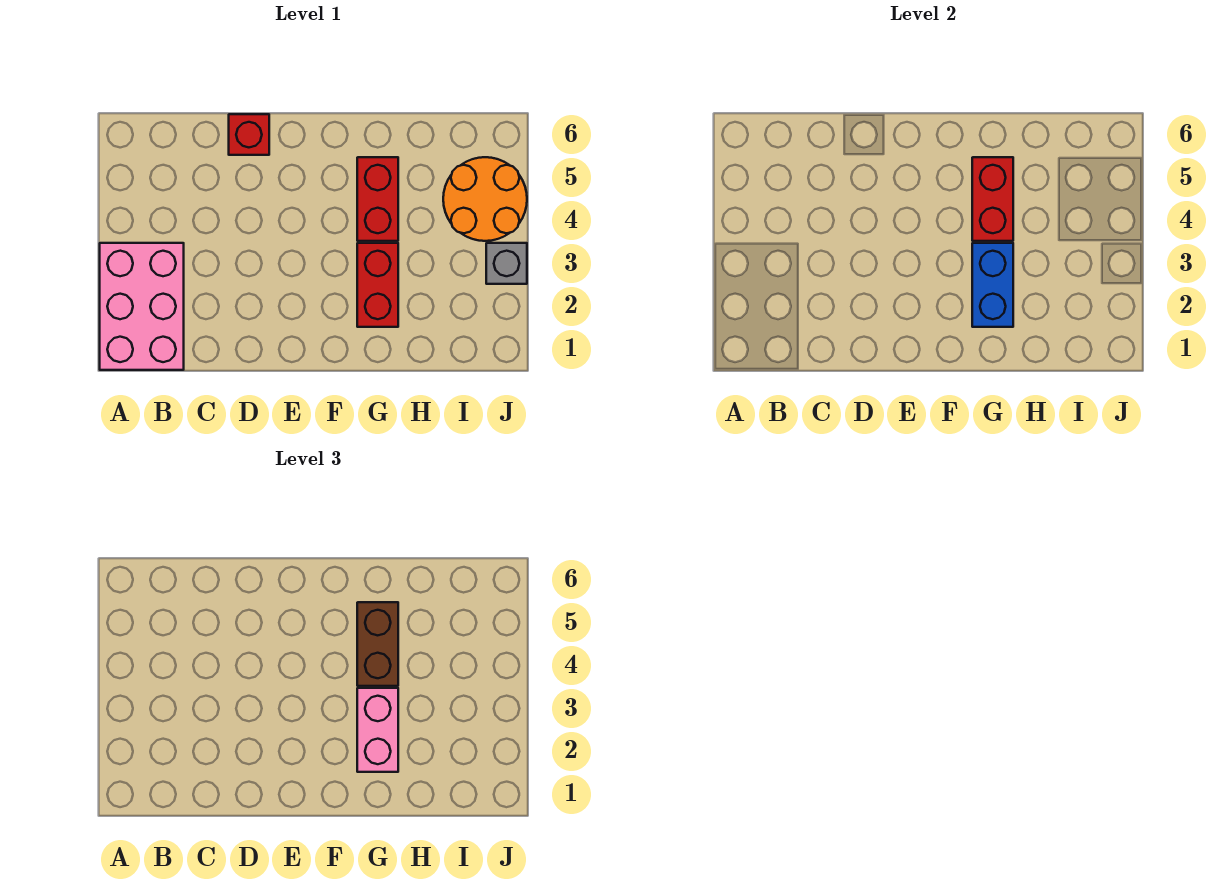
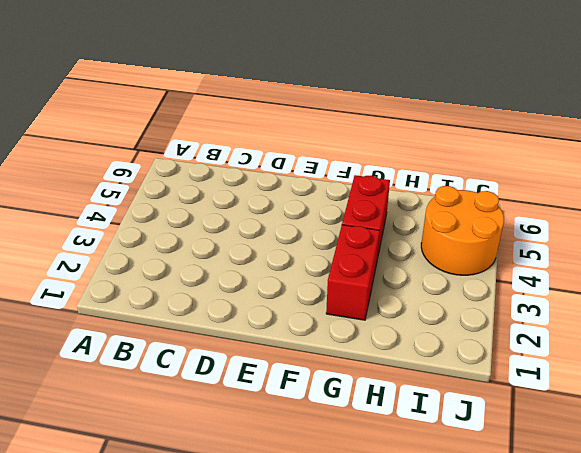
none -> pink brick A1:B3 level 1
none -> red brick D6 level 1

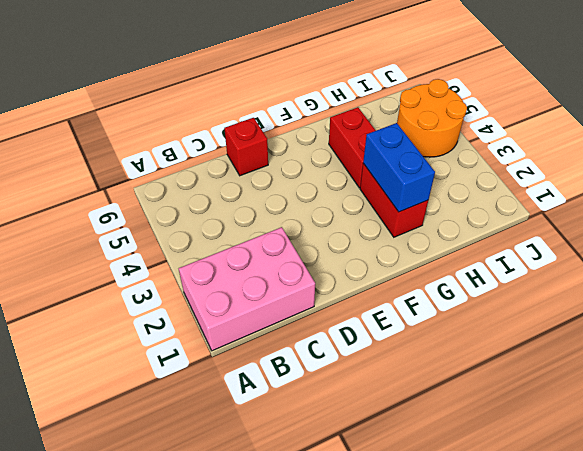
pink brick A1:C2 level 1 -> pink brick A1:B3 level 1
none -> grey brick J3 level 1
none -> red brick G4:G5 level 2

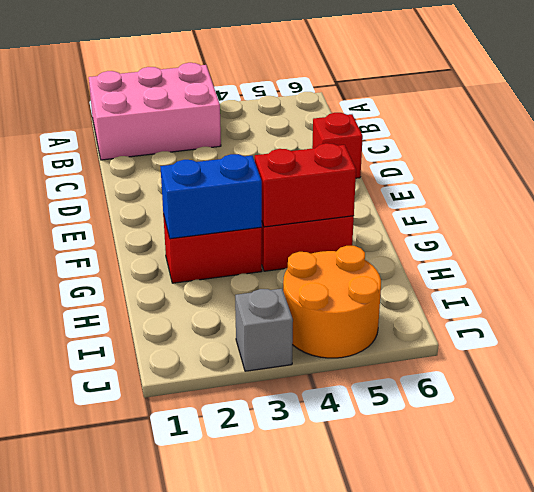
none -> pink brick G2:G3 level 3
none -> brown brick G4:G5 level 3

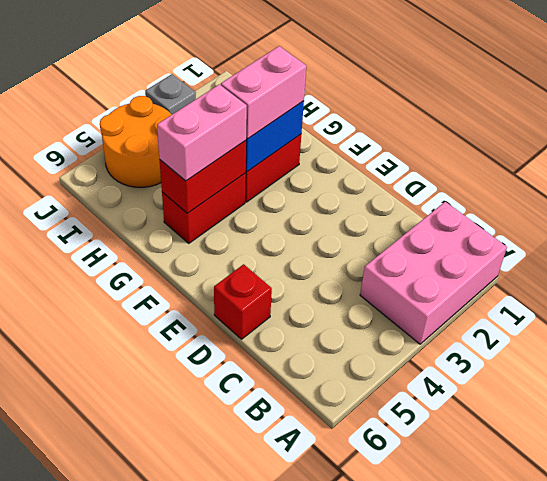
pink brick G4:G5 level 3 -> brown brick G4:G5 level 3

